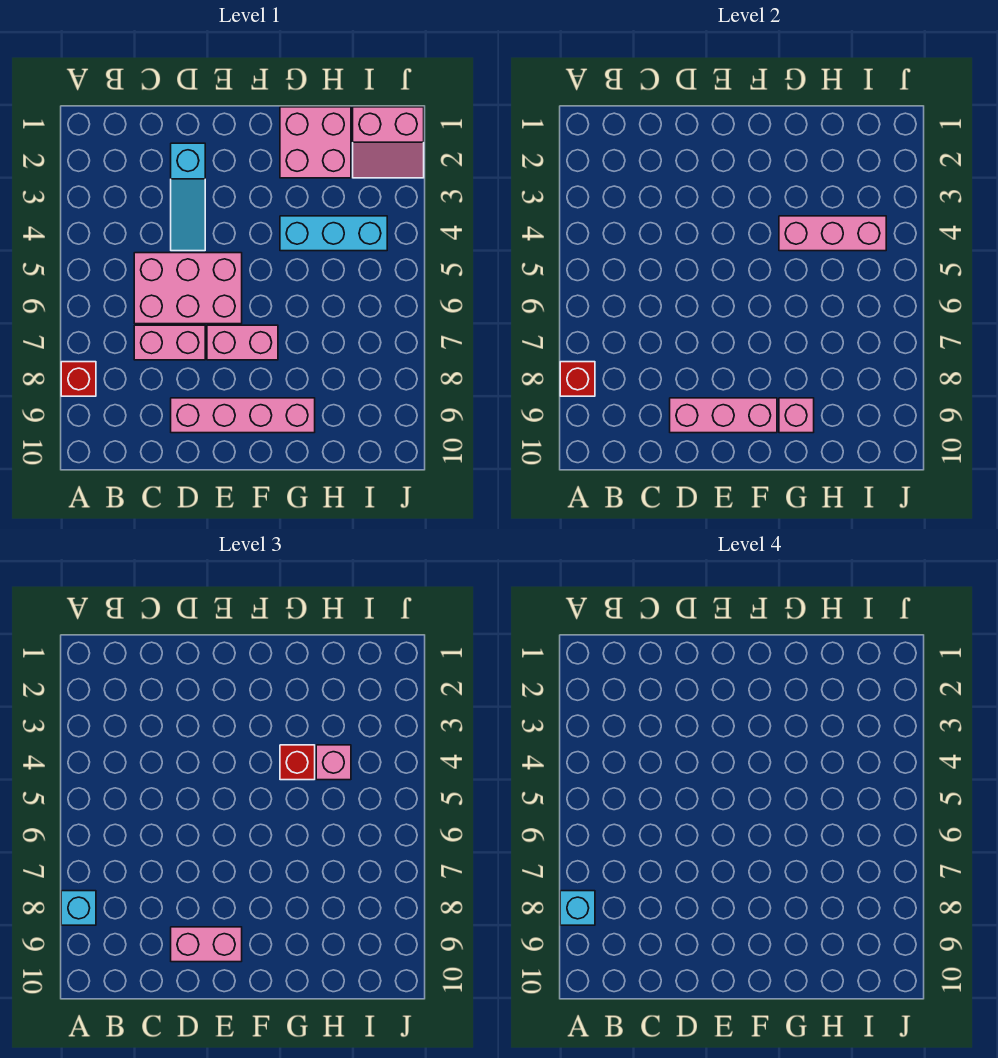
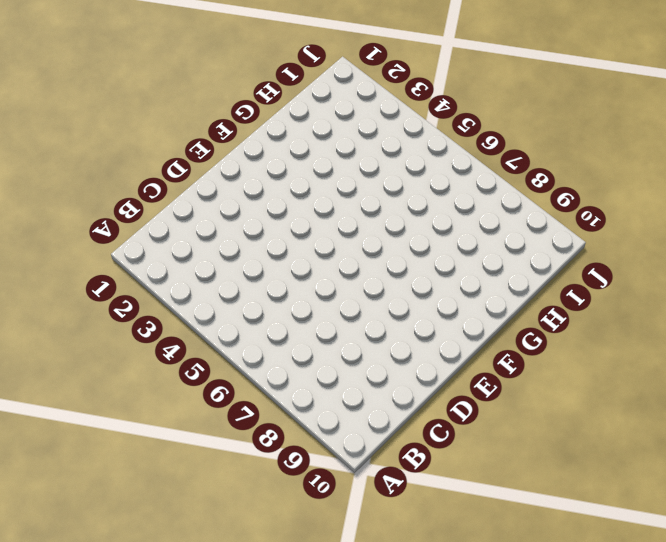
none -> red brick A8 level 1
none -> pink brick C5:E6 level 1
none -> pink brick C7:D7 level 1

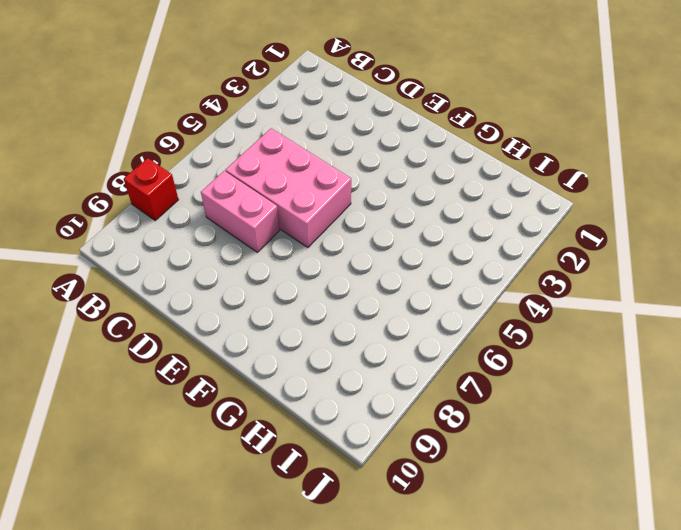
none -> cyan slope D2:D4 level 1 top 2
none -> pink brick D9:G9 level 1
none -> pink brick E7:F7 level 1

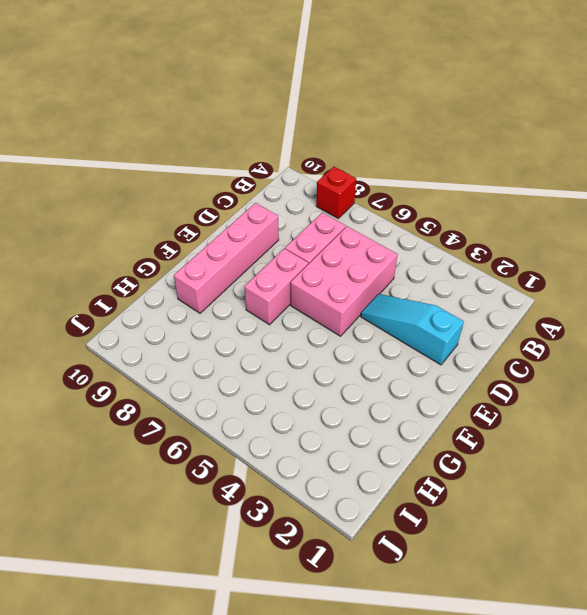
none -> pink brick G1:H2 level 1
none -> cyan brick G4:I4 level 1
none -> pink slope I1:J2 level 1 top 1

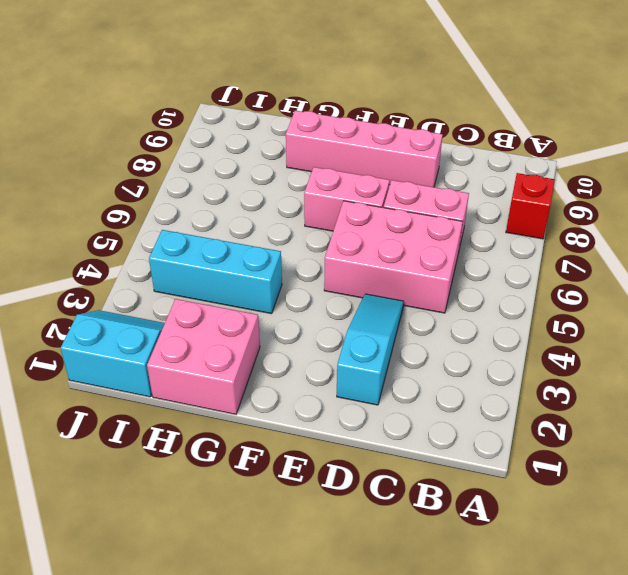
cyan slope I1:J2 level 1 top 1 -> pink slope I1:J2 level 1 top 1
none -> red brick A8 level 2
none -> pink brick D9:F9 level 2
none -> pink brick G4:I4 level 2

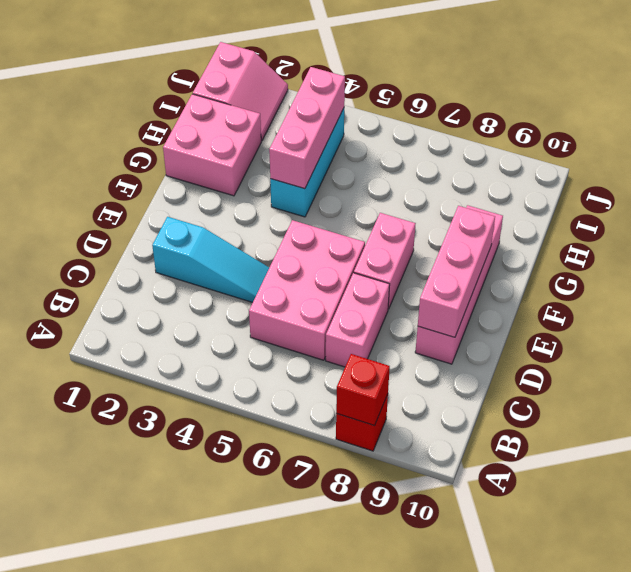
none -> pink brick G9 level 2
none -> cyan brick A8 level 3
none -> pink brick D9:E9 level 3

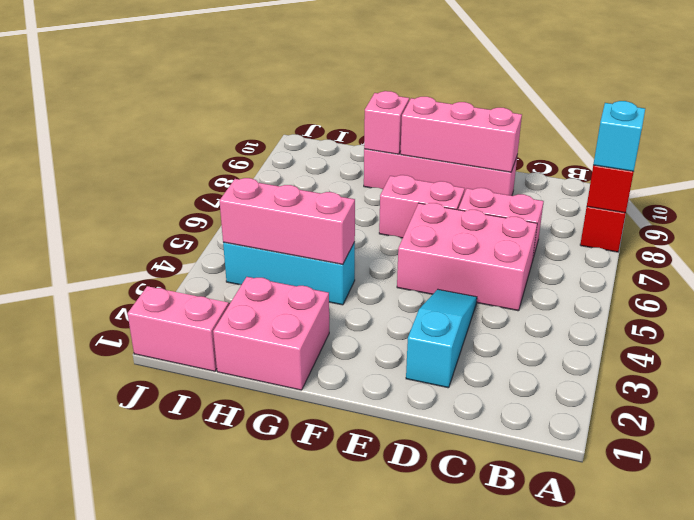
none -> pink brick D9:E9 level 3
none -> red brick G4 level 3
none -> pink brick H4 level 3

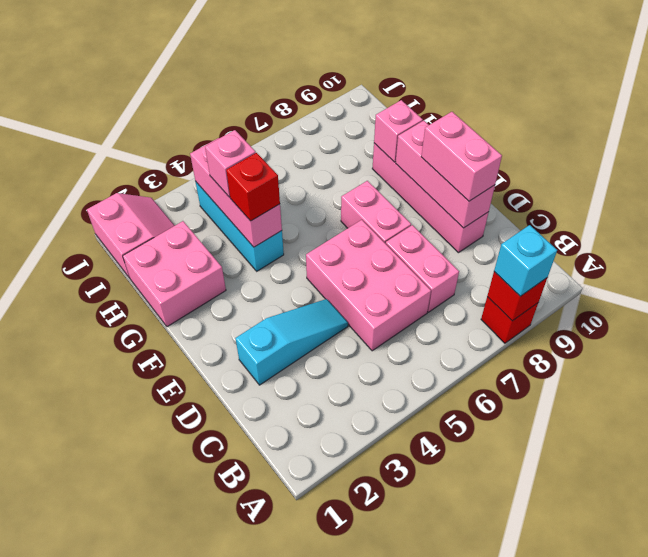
none -> cyan brick A8 level 4

